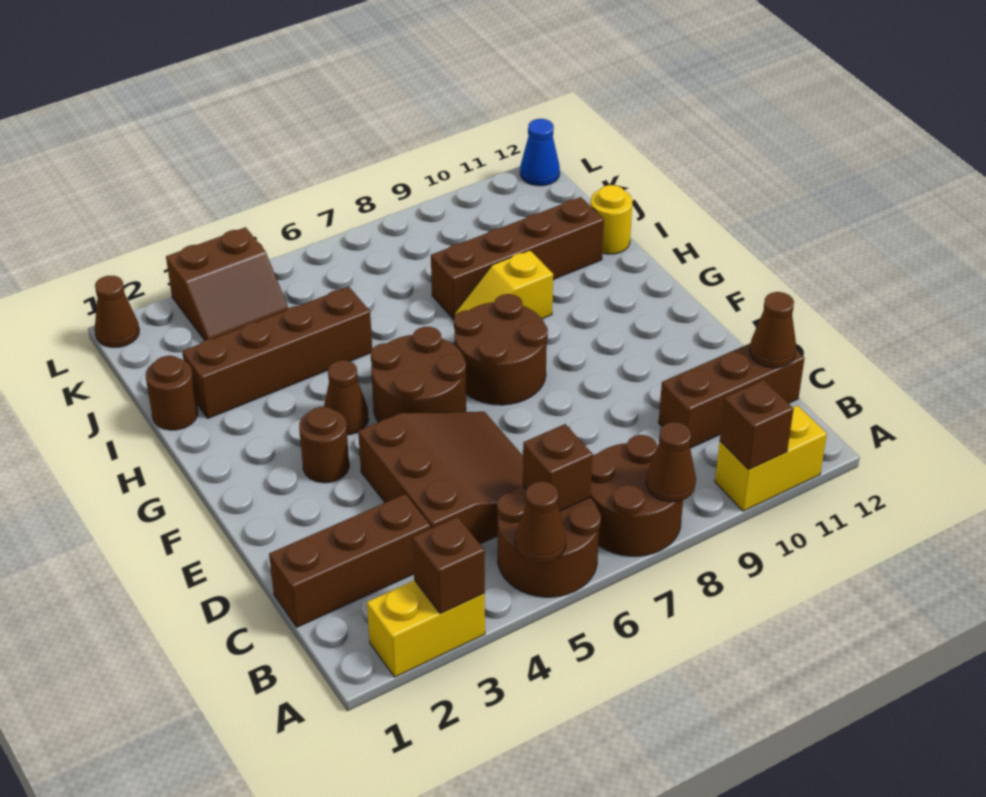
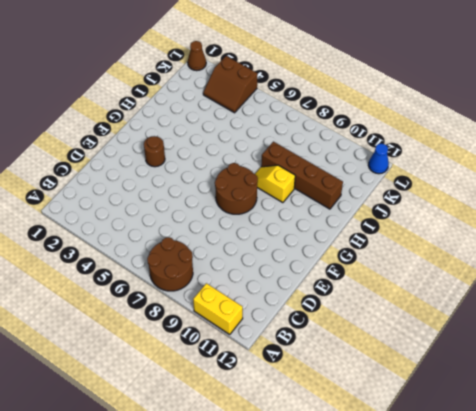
none -> yellow brick A2:A3 level 1
none -> brown round brick A5:B6 level 1
none -> brown brick C1:C3 level 1

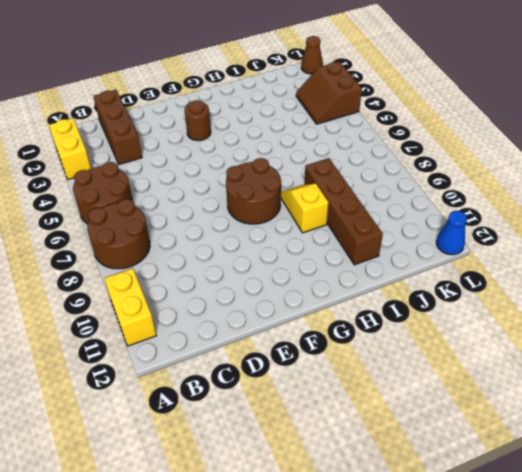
none -> brown slope C4:E6 level 1 top 4
none -> brown brick C10:C12 level 1
none -> brown round brick F5:G6 level 1

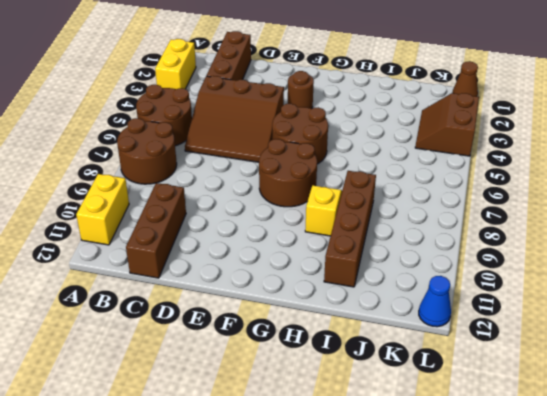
none -> brown cone G4 level 1
none -> brown round brick I1 level 1
none -> brown brick I2:I5 level 1

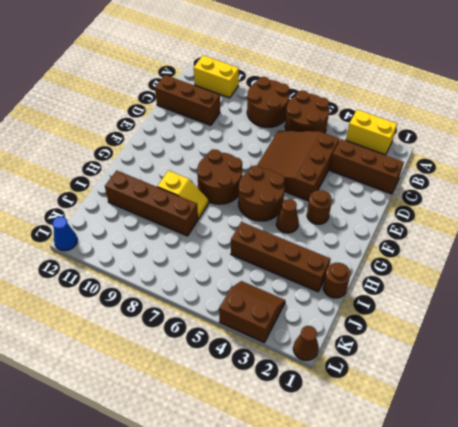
none -> yellow round brick I12 level 1
none -> brown brick A3 level 2
none -> brown cone A5 level 2

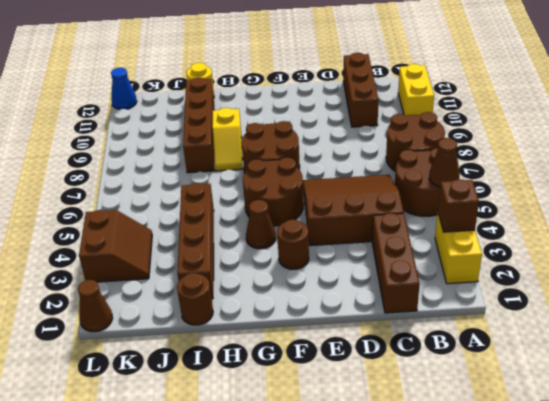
none -> brown cone A8 level 2
none -> brown brick A10 level 2
none -> brown brick B6 level 2

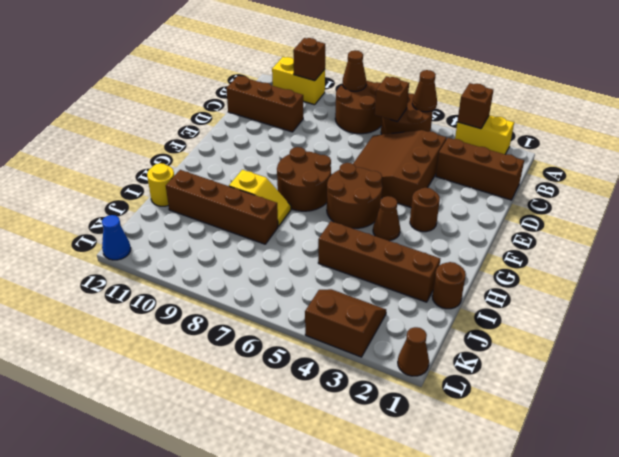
none -> brown cone C12 level 2

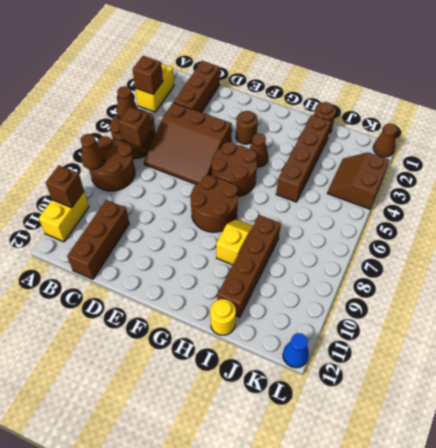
none -> brown cone C12 level 2

